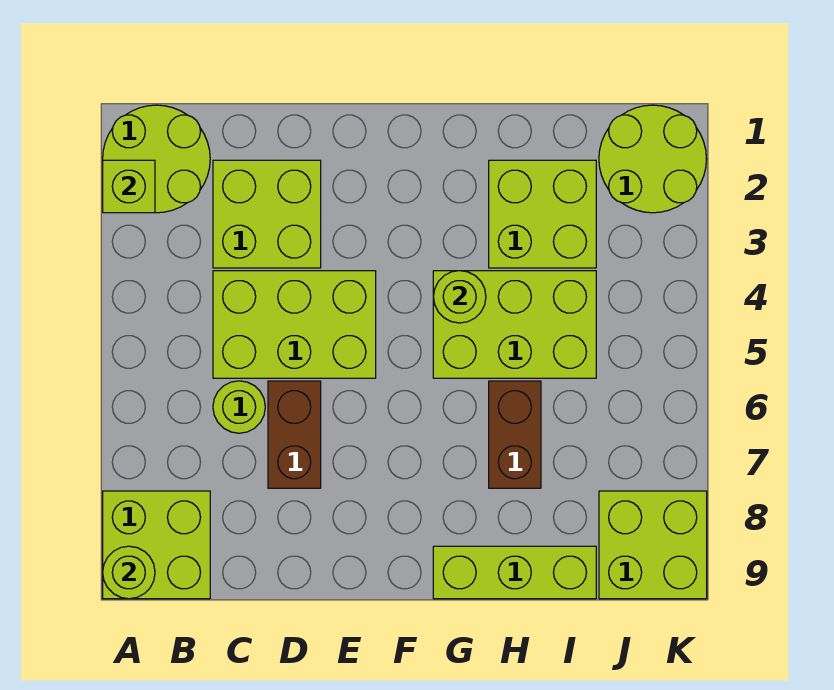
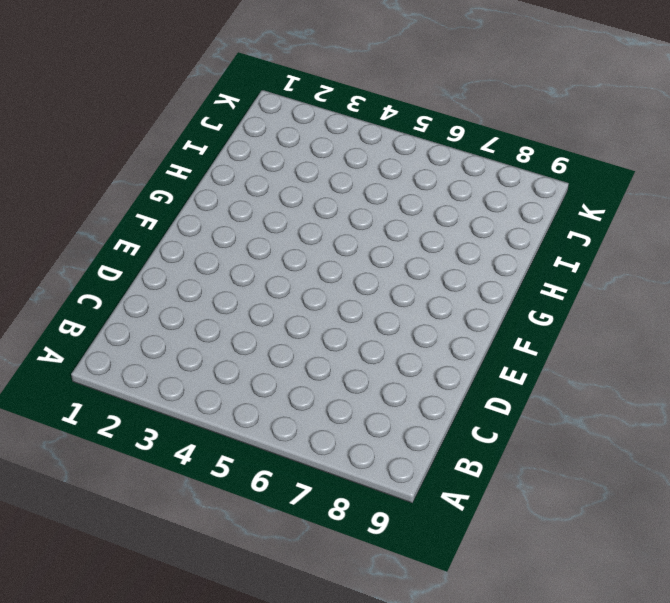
none -> lime round brick A1:B2 level 1
none -> lime brick A8:B9 level 1
none -> lime brick C2:D3 level 1

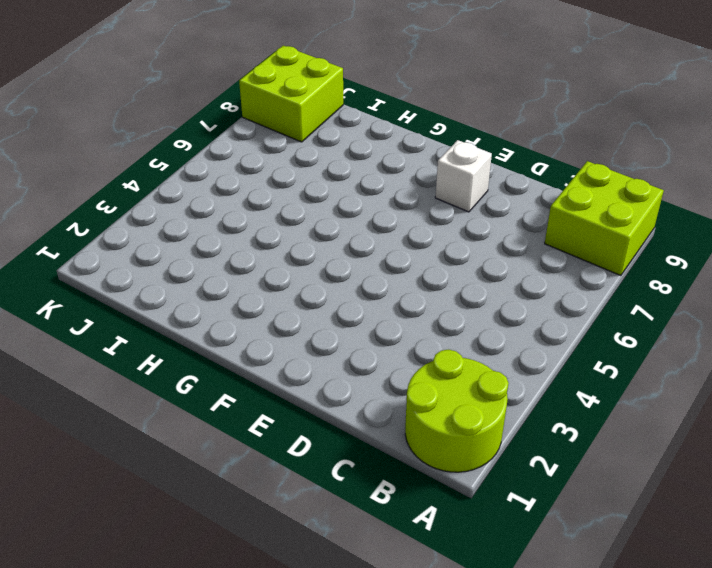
white brick E8 level 1 -> none
none -> lime brick C2:D3 level 1
none -> lime brick C4:E5 level 1
none -> lime round brick C6 level 1

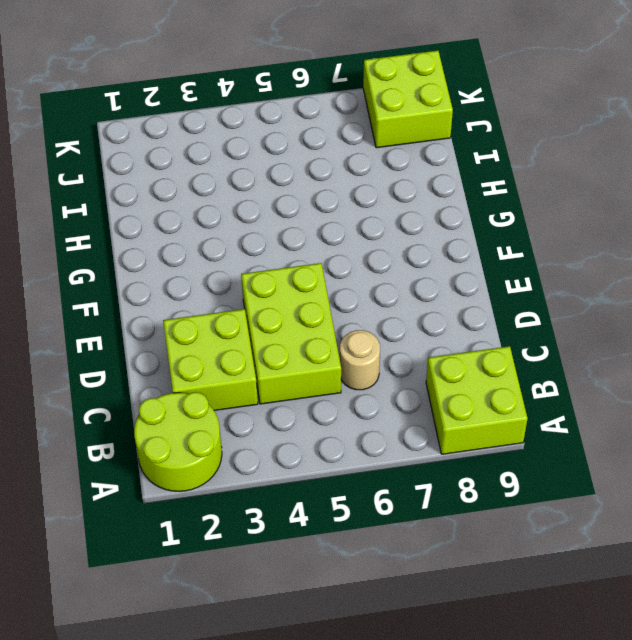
tan round brick C6 level 1 -> lime round brick C6 level 1
none -> brown brick D6:D7 level 1
none -> lime brick G4:I5 level 1
none -> lime brick G9:I9 level 1

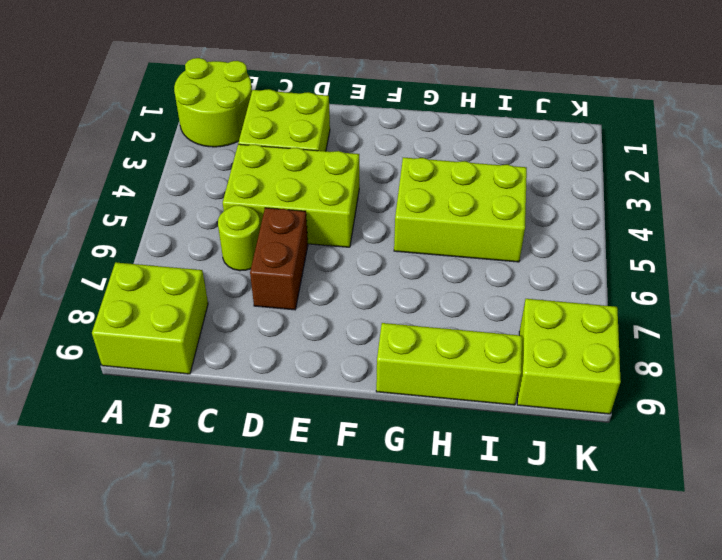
none -> lime brick H2:I3 level 1
none -> brown brick H6:H7 level 1
none -> lime round brick J1:K2 level 1

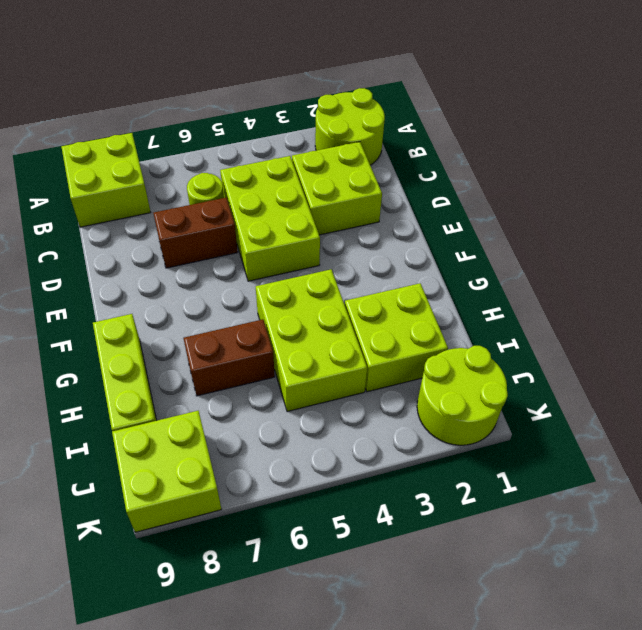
none -> lime brick A2 level 2
none -> lime round brick A9 level 2
none -> lime round brick G4 level 2

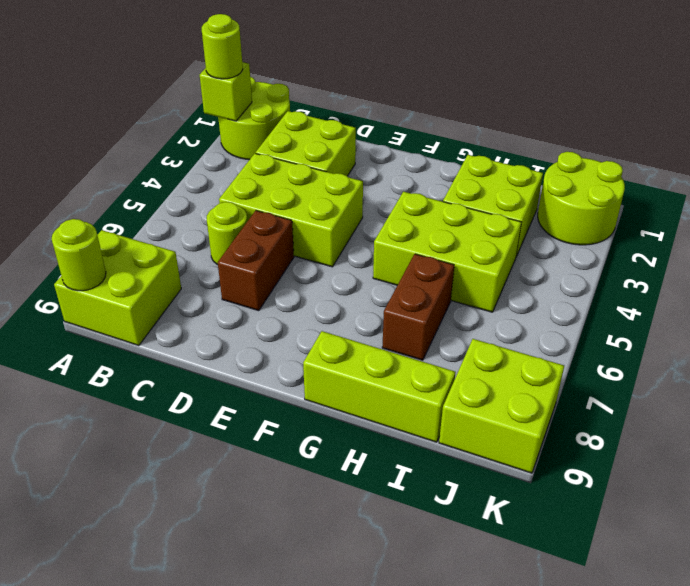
lime round brick A2 level 3 -> lime round brick G4 level 2

